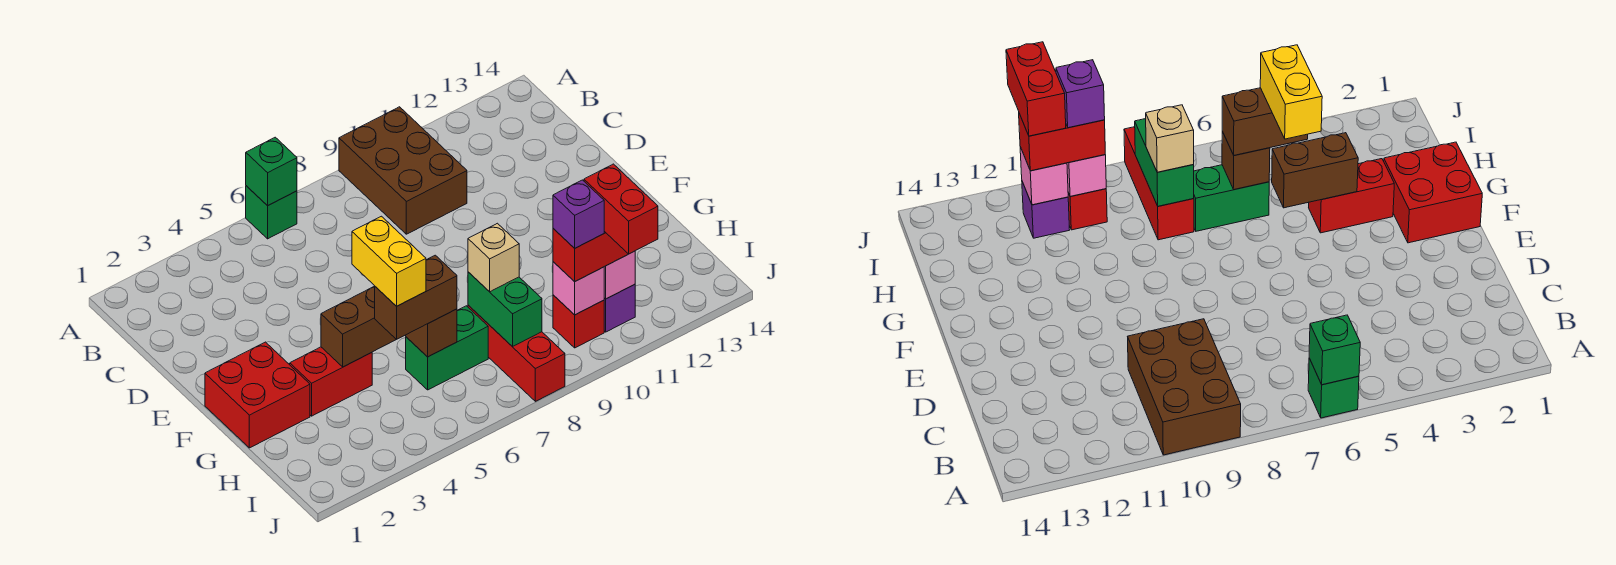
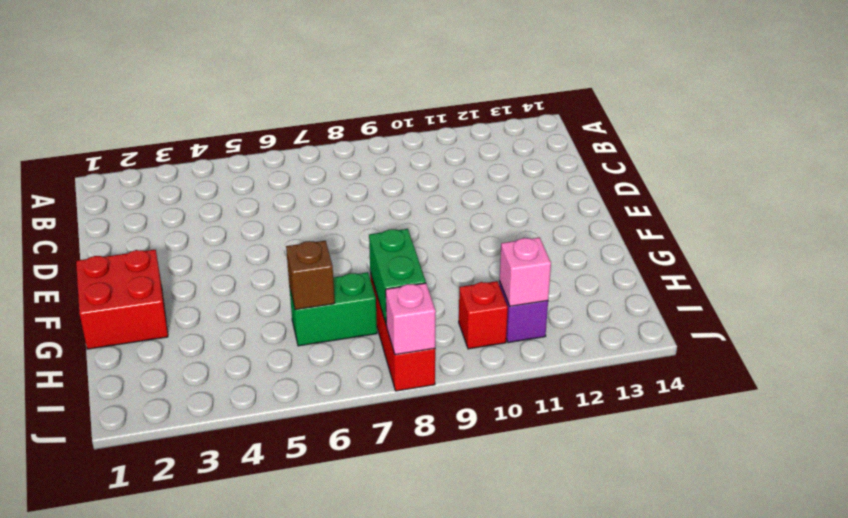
pink brick J8 level 2 -> pink brick I10 level 2
none -> green brick A6 level 1
none -> brown brick A9:C10 level 1
none -> red brick G3:G4 level 1

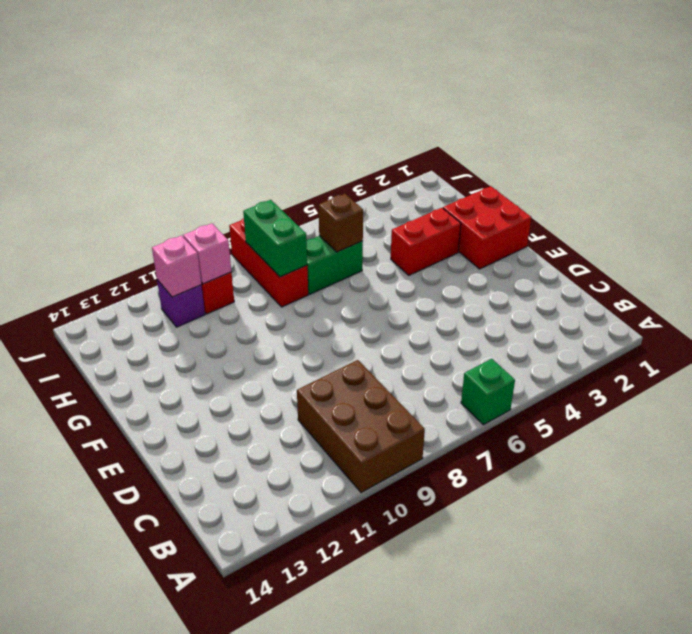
none -> green brick A6 level 2
none -> brown brick G4:G5 level 2
none -> brown brick H5:H6 level 3

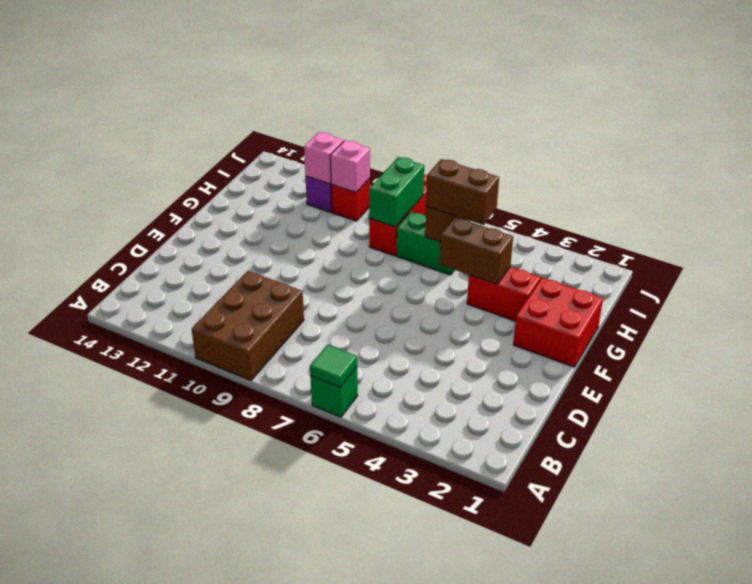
green tile A6 level 2 -> green brick A6 level 2
none -> tan brick H8 level 3
none -> red brick I10:I11 level 3
none -> yellow brick G5:H5 level 4

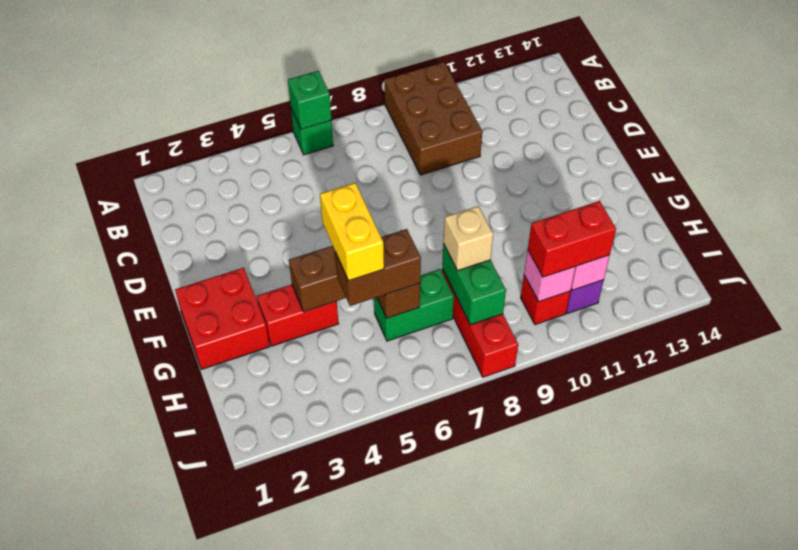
none -> purple brick I10 level 4
none -> red brick I11:J11 level 4

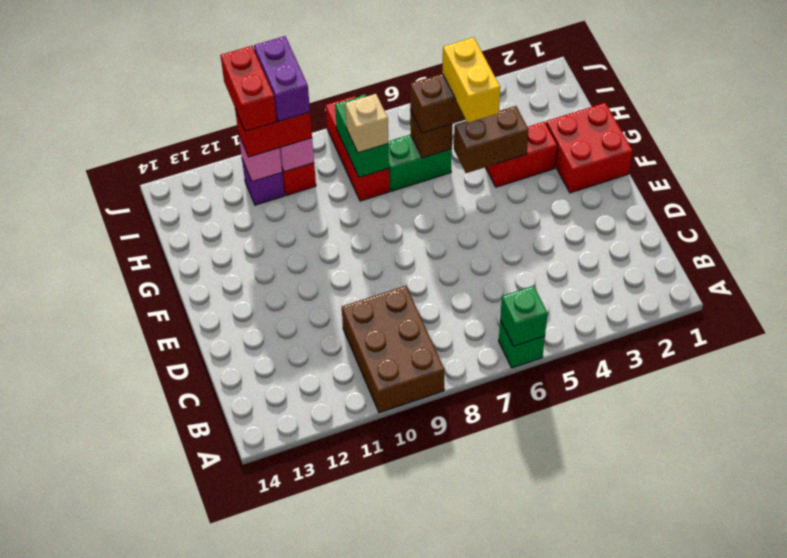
purple brick I10:J10 level 4 -> purple brick I10 level 4

